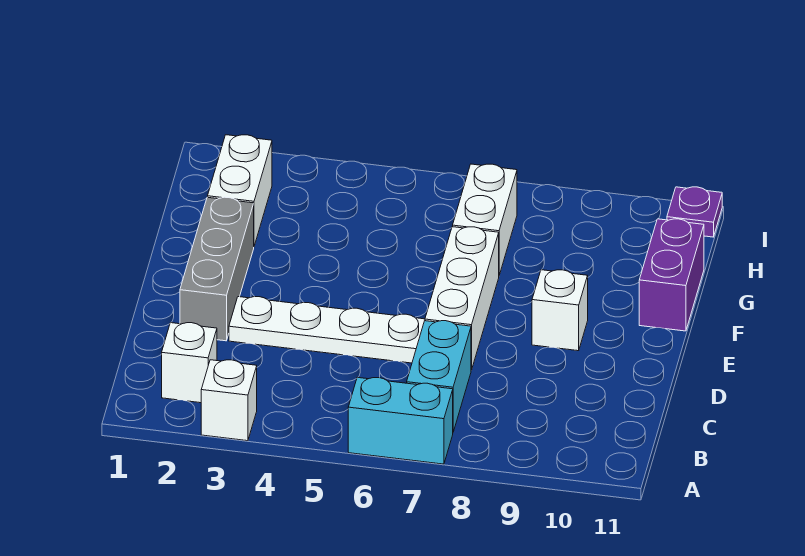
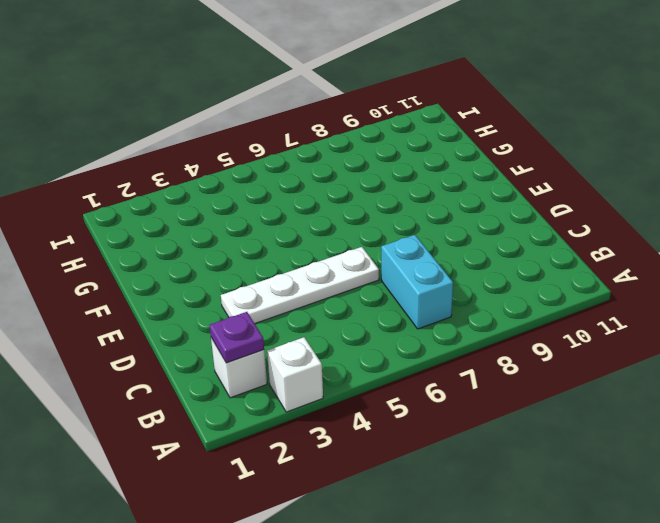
purple plate B2 level 2 -> purple plate I11 level 1
none -> cyan brick A6:A7 level 1
none -> grey brick D2:F2 level 1
none -> white brick D7:F7 level 1

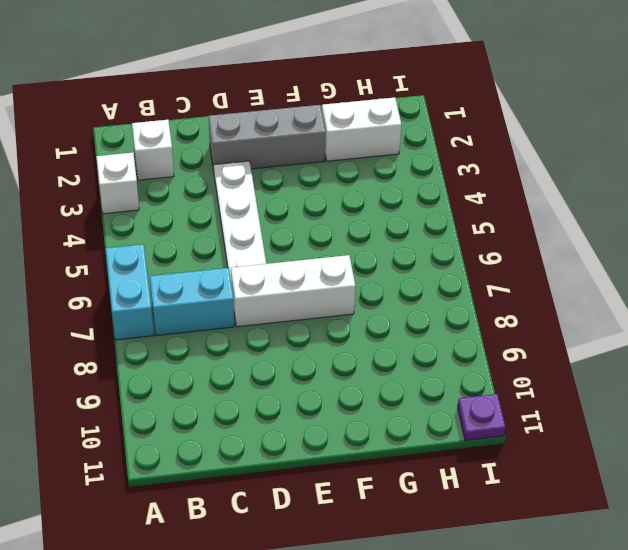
none -> white brick E9 level 1
none -> purple brick F11:G11 level 1
none -> white brick G7:H7 level 1

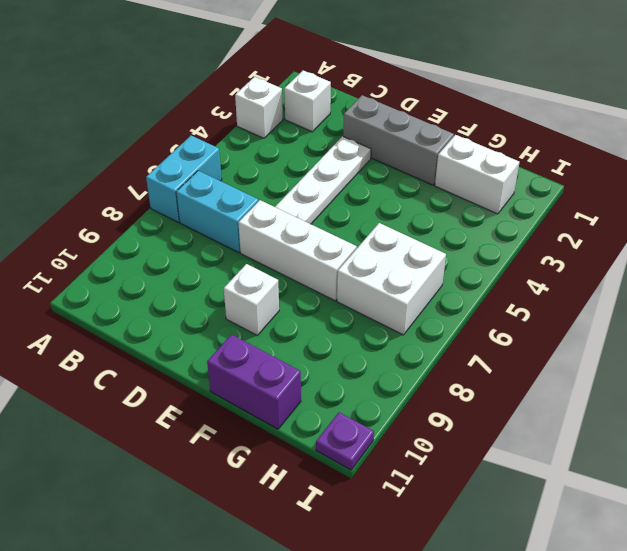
white brick G6:H7 level 1 -> white brick G7:H7 level 1

